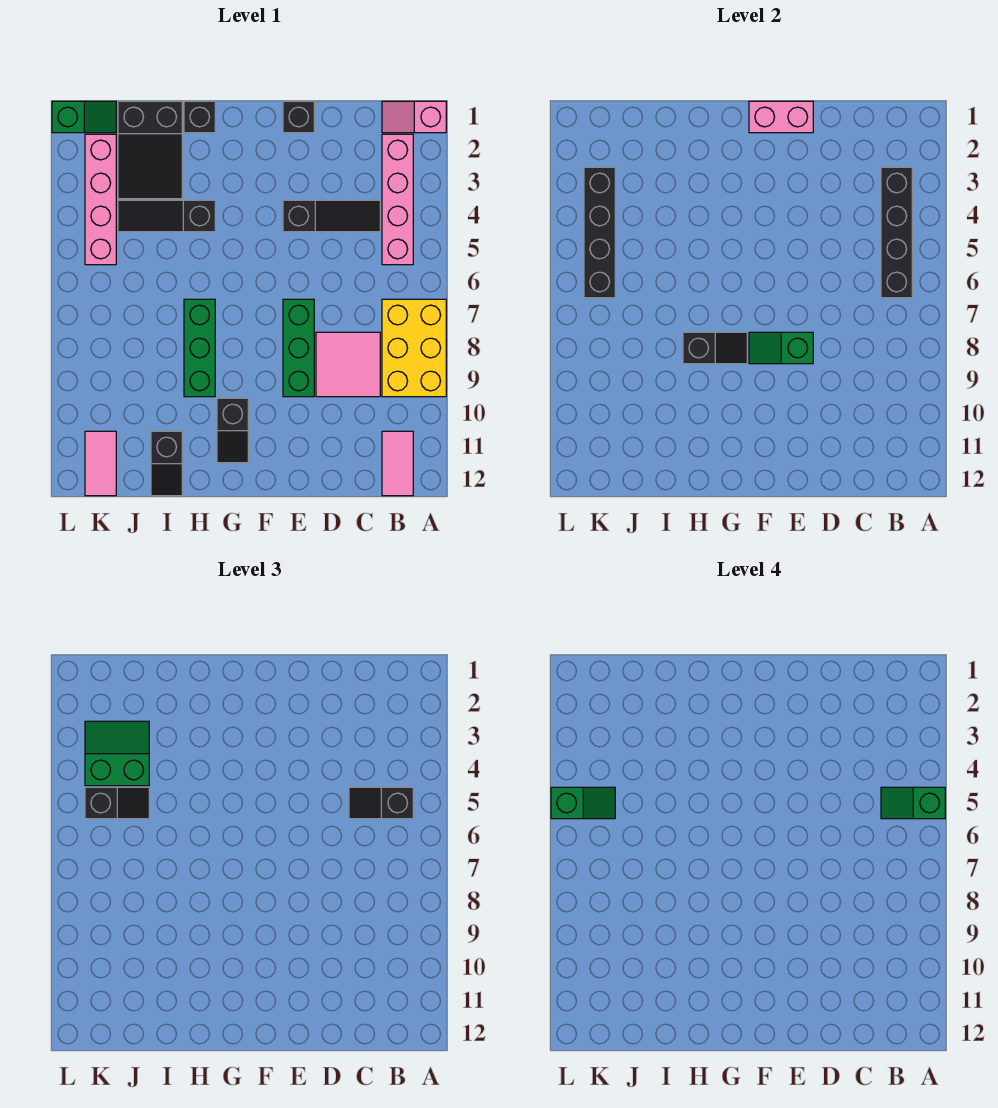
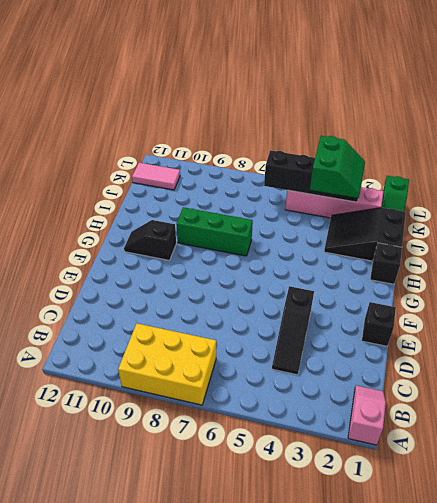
none -> pink brick B2:B5 level 1
none -> pink tile B11:B12 level 1
none -> pink tile C8:D9 level 1

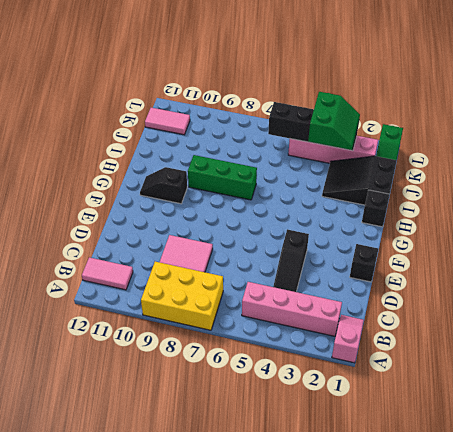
none -> green brick E7:E9 level 1
none -> black slope H4:J4 level 1 top H
none -> black slope I11:I12 level 1 top 11

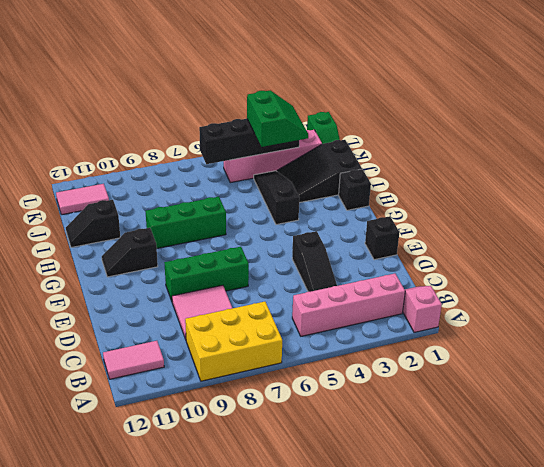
none -> black brick B3:B6 level 2
none -> pink brick E1:F1 level 2
none -> green slope E8:F8 level 2 top E

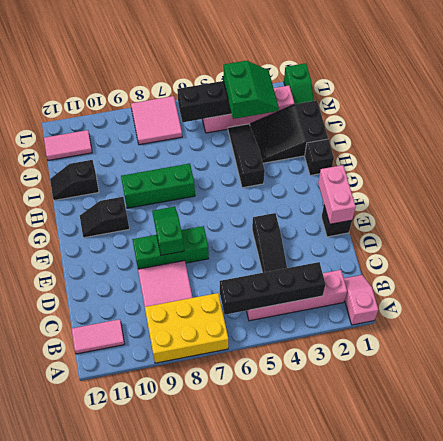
pink tile K7:L8 level 1 -> none
none -> black slope G8:H8 level 2 top H
none -> black slope B5:C5 level 3 top B
none -> black slope J5:K5 level 3 top K

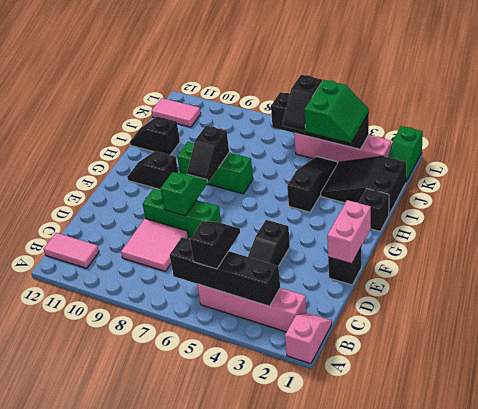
none -> yellow brick A7:B9 level 1
none -> green slope A5:B5 level 4 top A
none -> green slope K5:L5 level 4 top L

